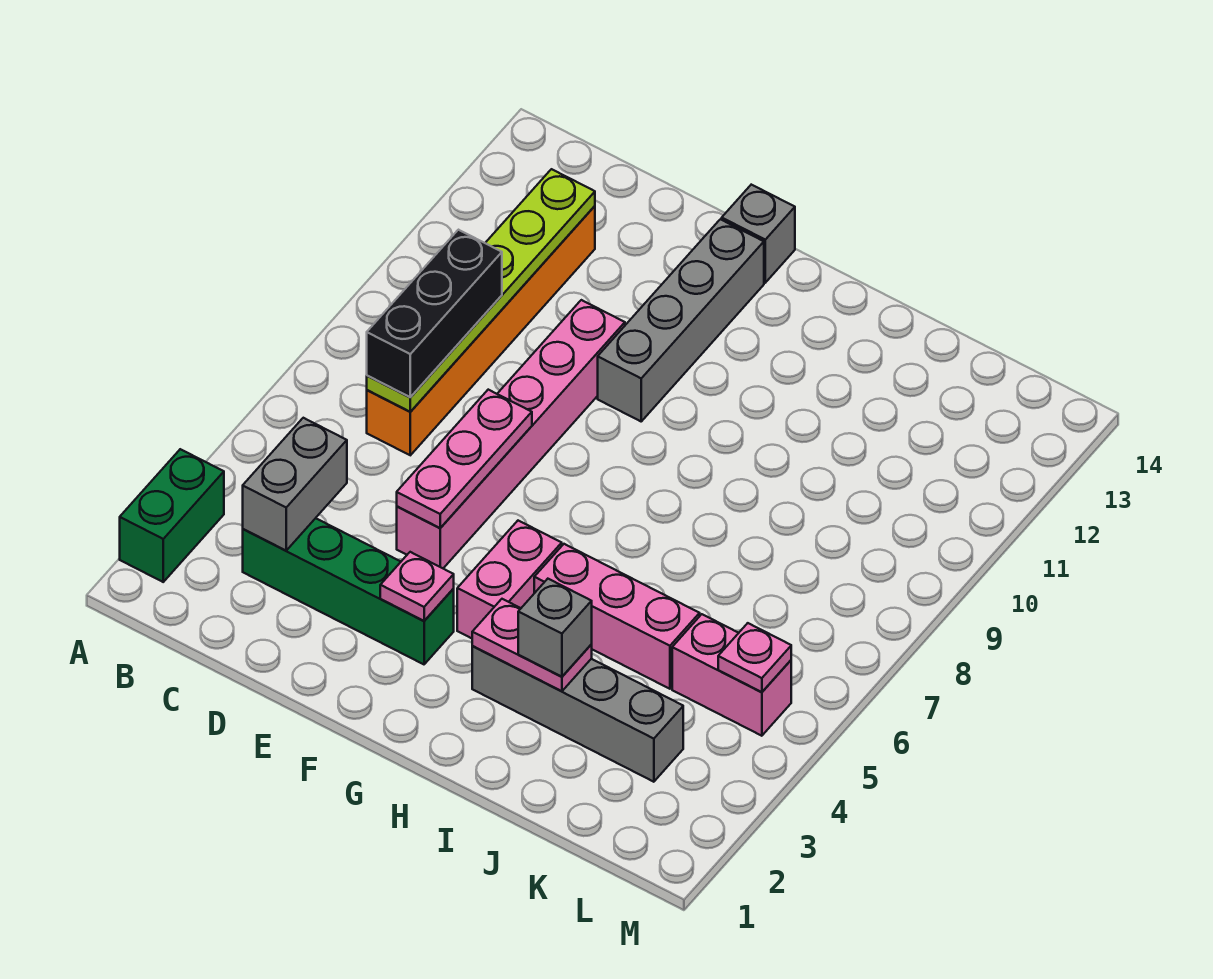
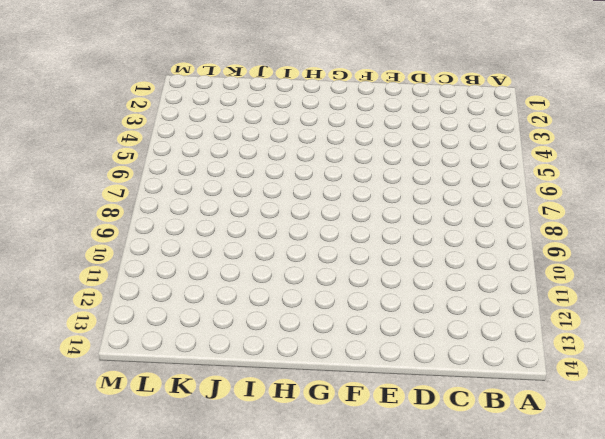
none -> green brick A2:A3 level 1
none -> green brick C3:F3 level 1
none -> orange brick C7:C12 level 1

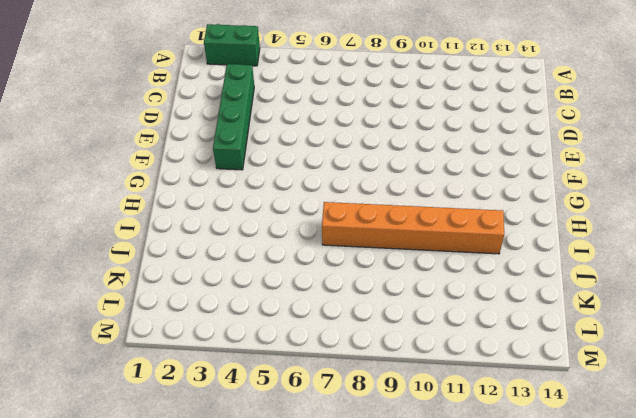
orange brick I7:I12 level 1 -> orange brick C7:C12 level 1
none -> pink brick E5:E10 level 1
none -> grey brick F10:F13 level 1
none -> grey brick F14 level 1

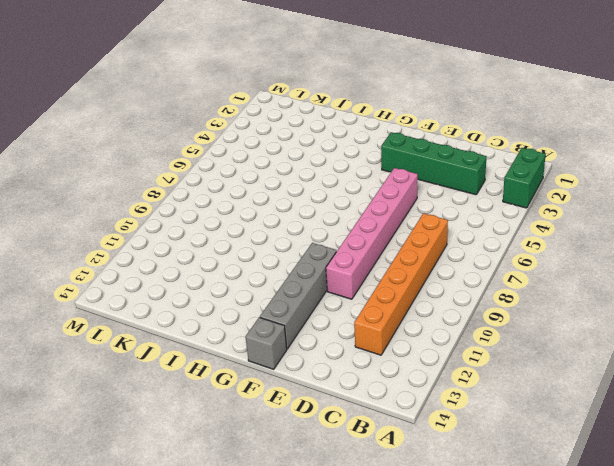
none -> pink brick G4:G5 level 1
none -> grey brick H3:K3 level 1
none -> pink brick H5:J5 level 1

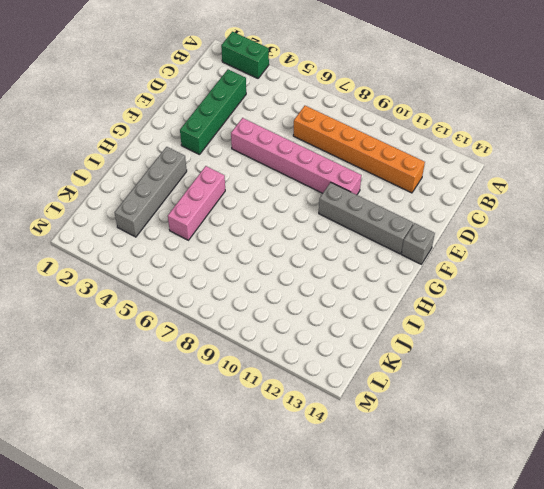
none -> pink brick G4:G5 level 1
none -> pink brick K5:L5 level 1
none -> grey brick C3:C4 level 2

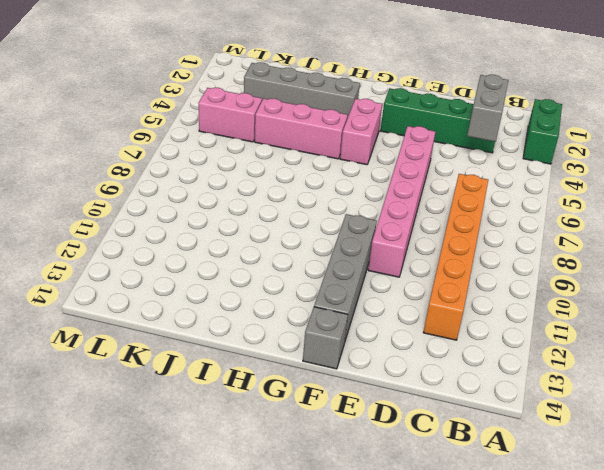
none -> lime plate C7:C12 level 2
none -> pink plate E5:E7 level 2
none -> pink plate F3 level 2

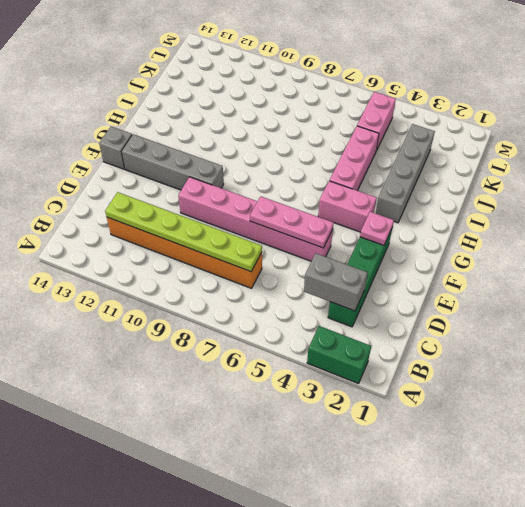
none -> pink plate H3:I3 level 2
none -> pink plate L5 level 2
none -> black brick C7:C9 level 3

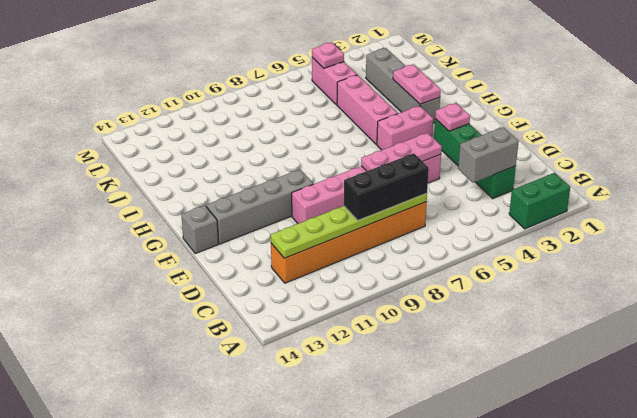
none -> grey brick I3 level 3

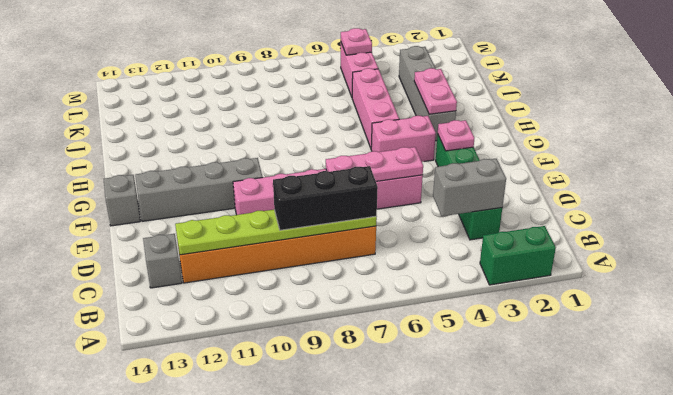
grey brick C13 level 1 -> grey brick I3 level 3

